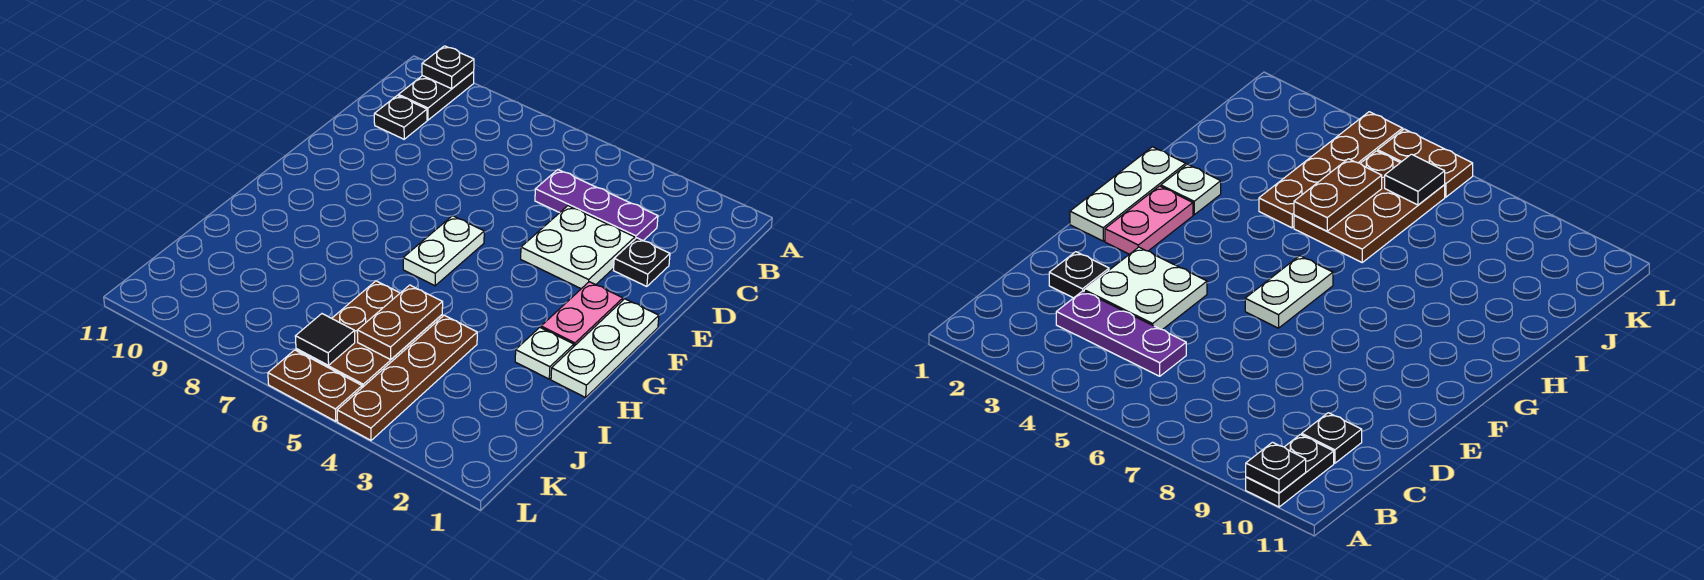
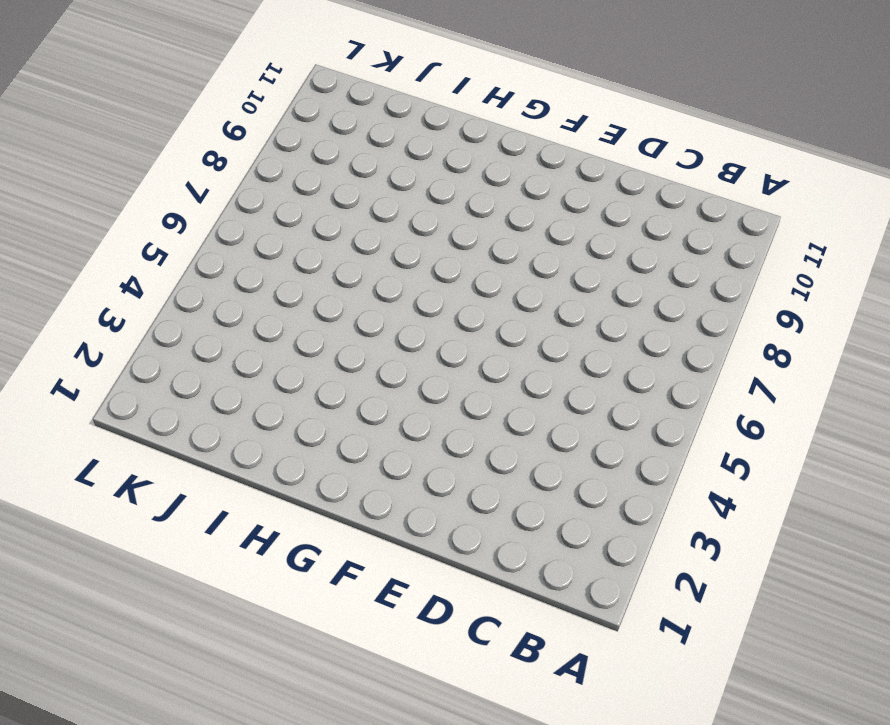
none -> black plate A10:B10 level 1
none -> purple plate C3:C5 level 1
none -> black plate C10 level 1

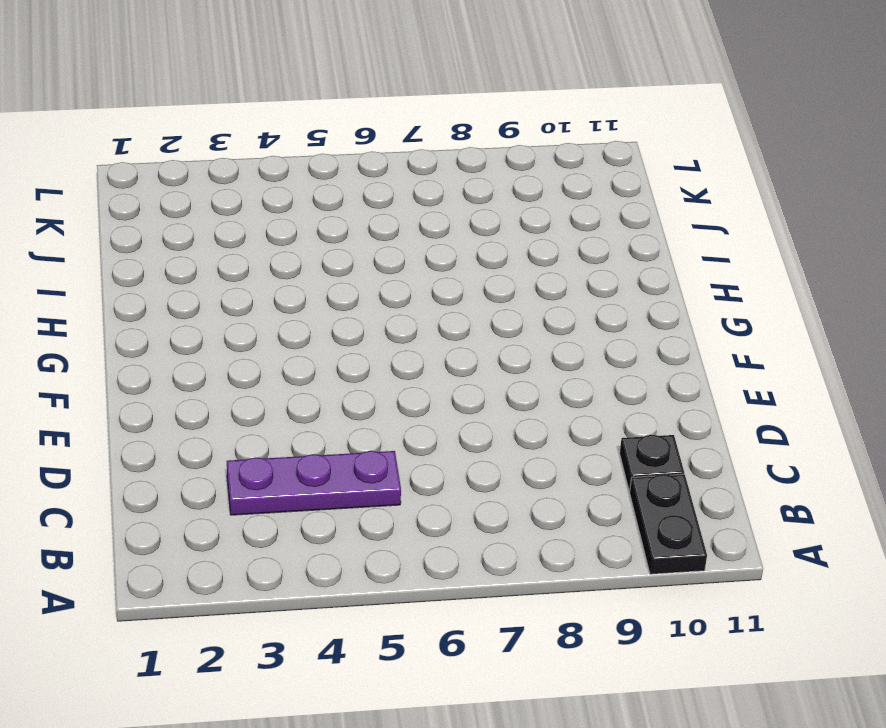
none -> black plate D2 level 1
none -> white plate D3:E4 level 1
none -> white plate F1:H1 level 1

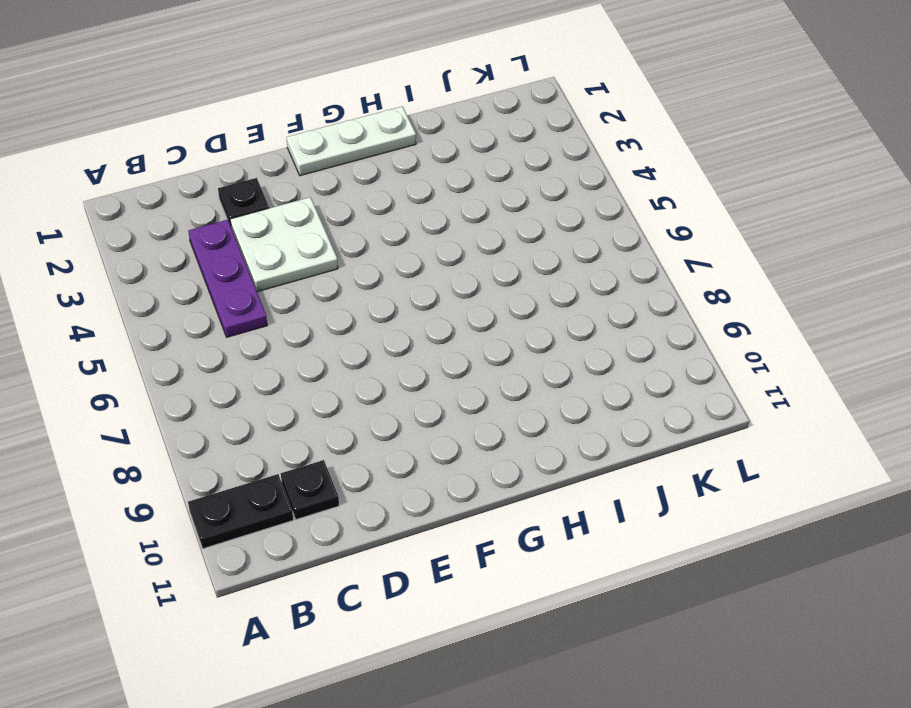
none -> pink plate F2:G2 level 1
none -> white plate F6:G6 level 1
none -> white plate H2 level 1

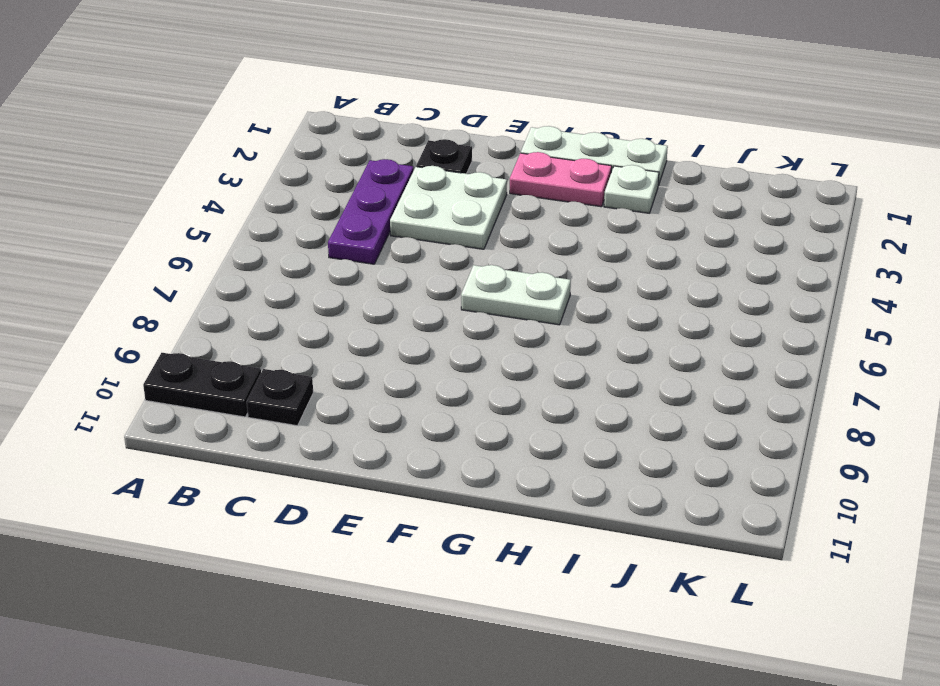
none -> brown plate I4:L4 level 1
none -> brown plate I5:K6 level 1
none -> brown plate L5:L6 level 1

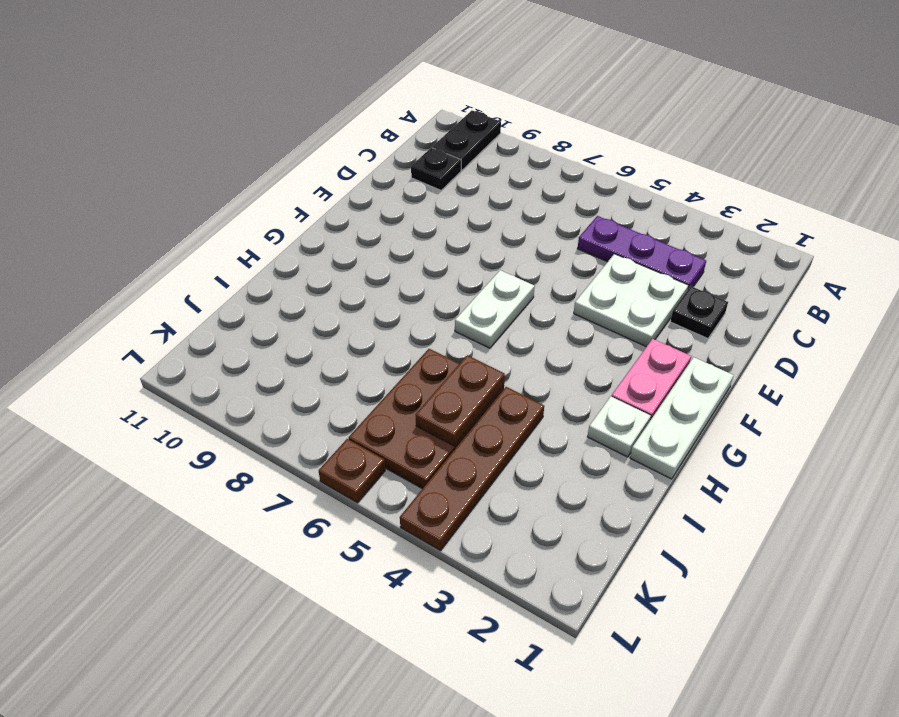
brown plate L6 level 1 -> brown plate L5:L6 level 1
none -> black plate A10 level 2
none -> black tile K6 level 2

